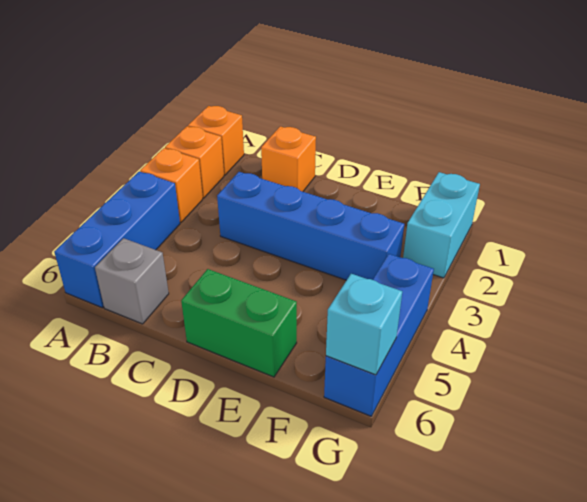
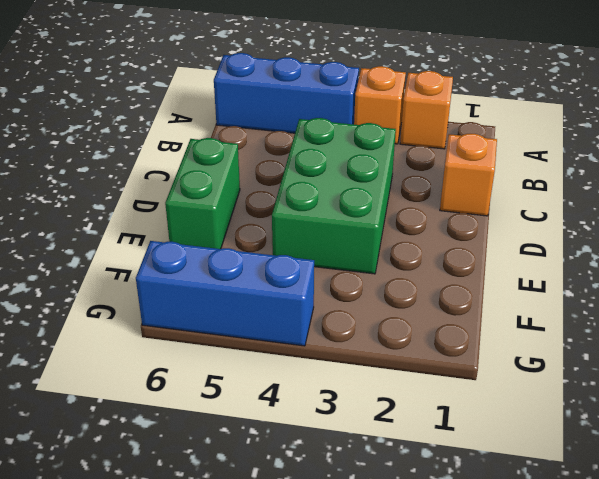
green brick C3:E4 level 1 -> blue brick C3:F3 level 1
none -> orange brick A1 level 1
none -> grey brick B6 level 1

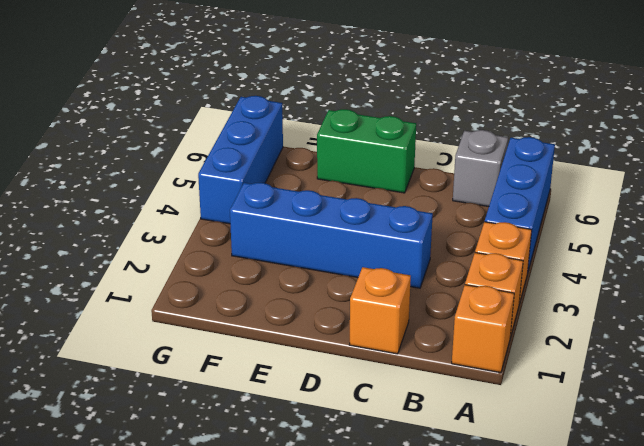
none -> cyan brick G1:G2 level 1
none -> cyan brick G6 level 2

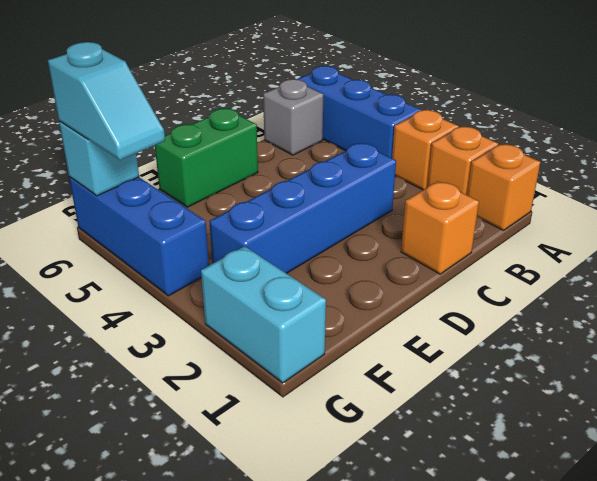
cyan slope G5:G6 level 3 top 6 -> none

